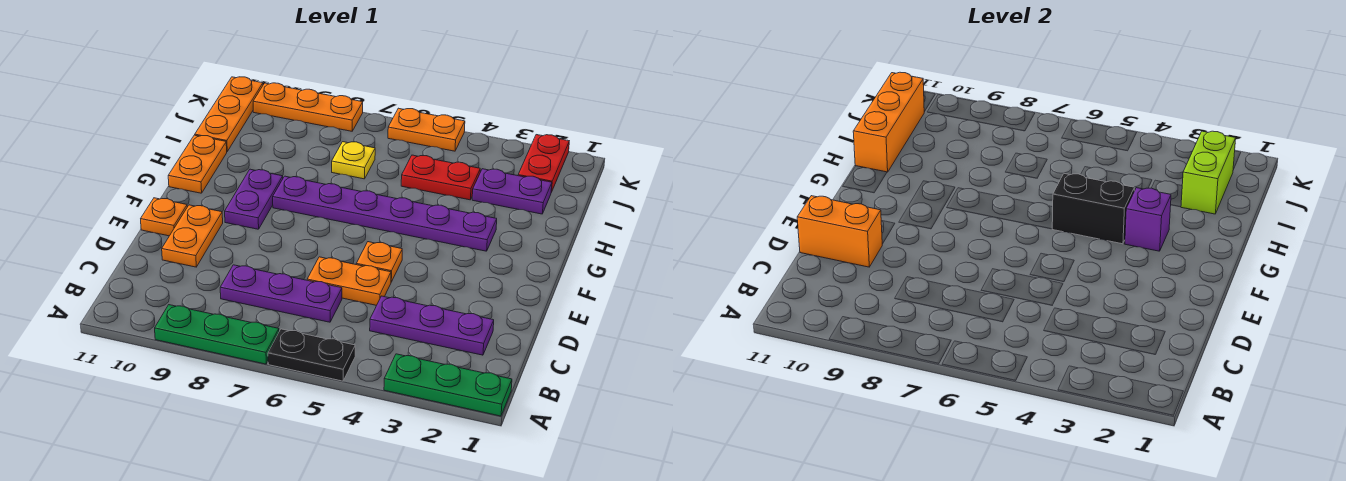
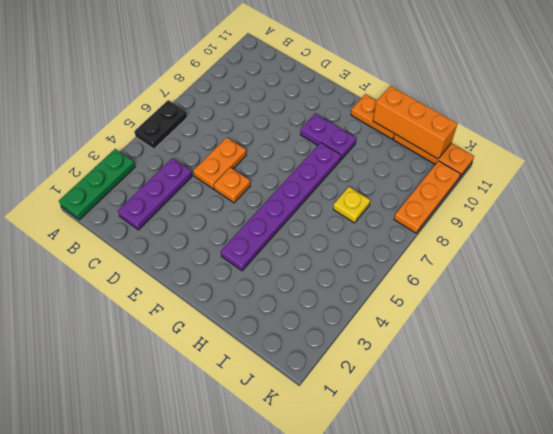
none -> green plate A7:A9 level 1
none -> purple plate C6:C8 level 1
none -> orange plate D10:E10 level 1

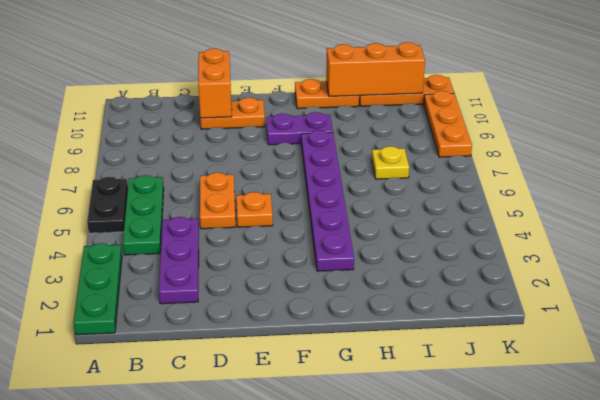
green plate B4:B6 level 1 -> green plate A7:A9 level 1
none -> purple plate C6:C8 level 1
none -> orange plate E11 level 1
none -> purple plate I2:I3 level 1

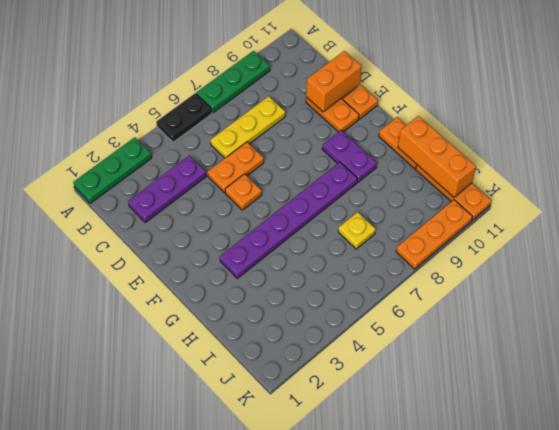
yellow plate C6:C8 level 1 -> purple plate C6:C8 level 1
none -> purple plate I2:I3 level 1
none -> red plate I4:I5 level 1
none -> red plate J2:K2 level 1

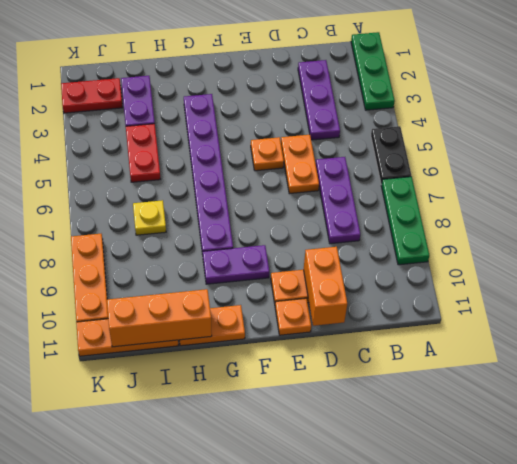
none -> orange plate K5:K6 level 1
none -> purple brick G3 level 2
none -> black brick G4:G5 level 2

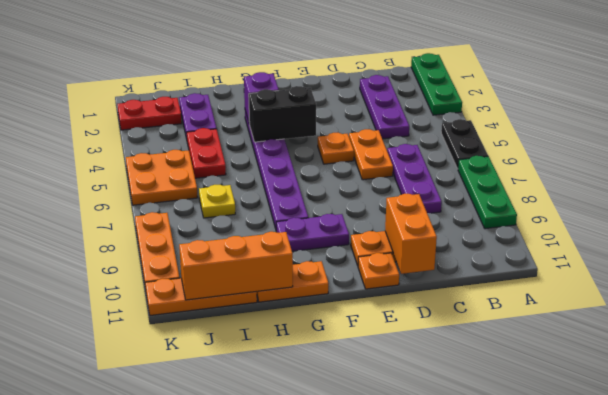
black brick F4:G4 level 2 -> black brick G4:G5 level 2
orange plate J5:K6 level 1 -> orange plate K5:K6 level 1
none -> lime brick I2:J2 level 2

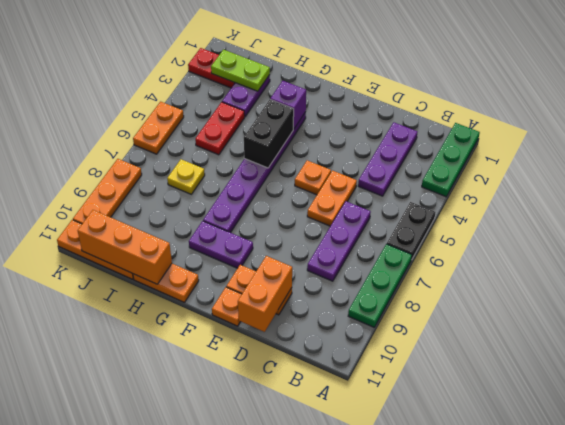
lime plate I2:J2 level 2 -> lime brick I2:J2 level 2

